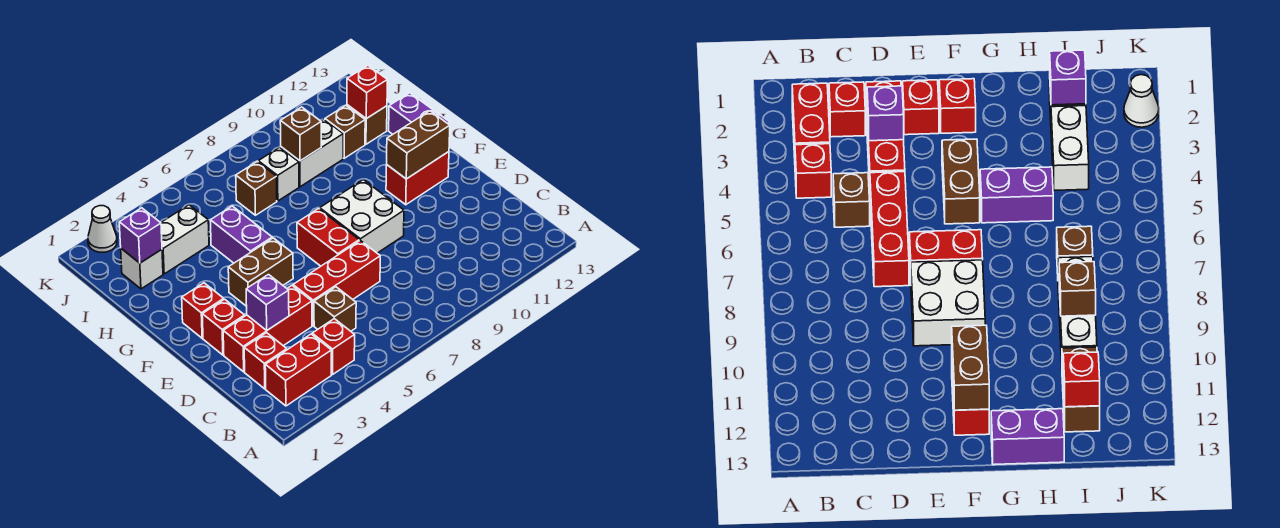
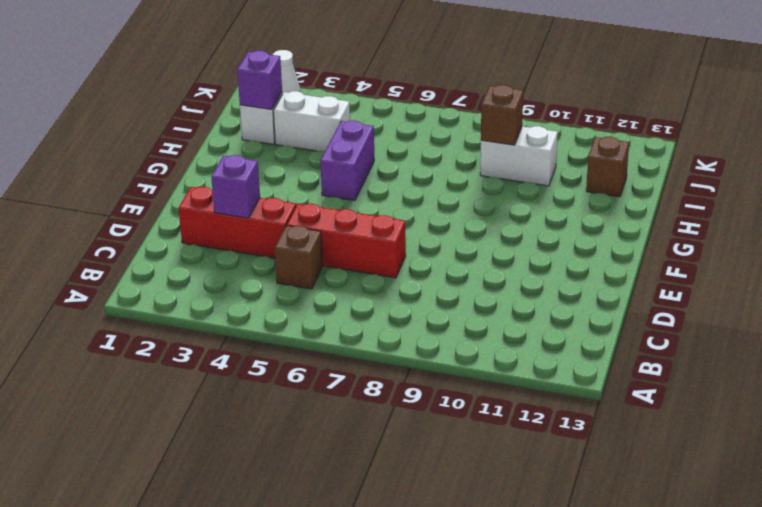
none -> red brick B2:B3 level 1
none -> red brick B4 level 1
none -> red brick C2 level 1

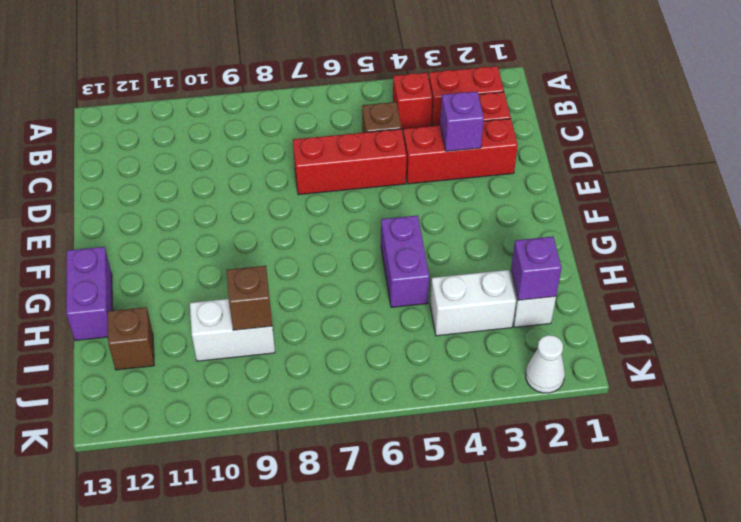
none -> red brick E2 level 1
none -> red brick E7:F7 level 1
none -> white brick E8:F9 level 1

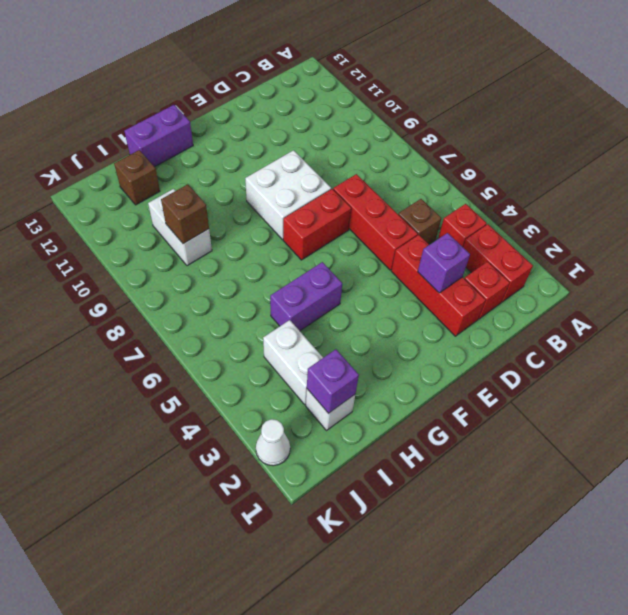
none -> red brick E2 level 1
none -> red brick F2 level 1
none -> brown brick F4:F5 level 1

